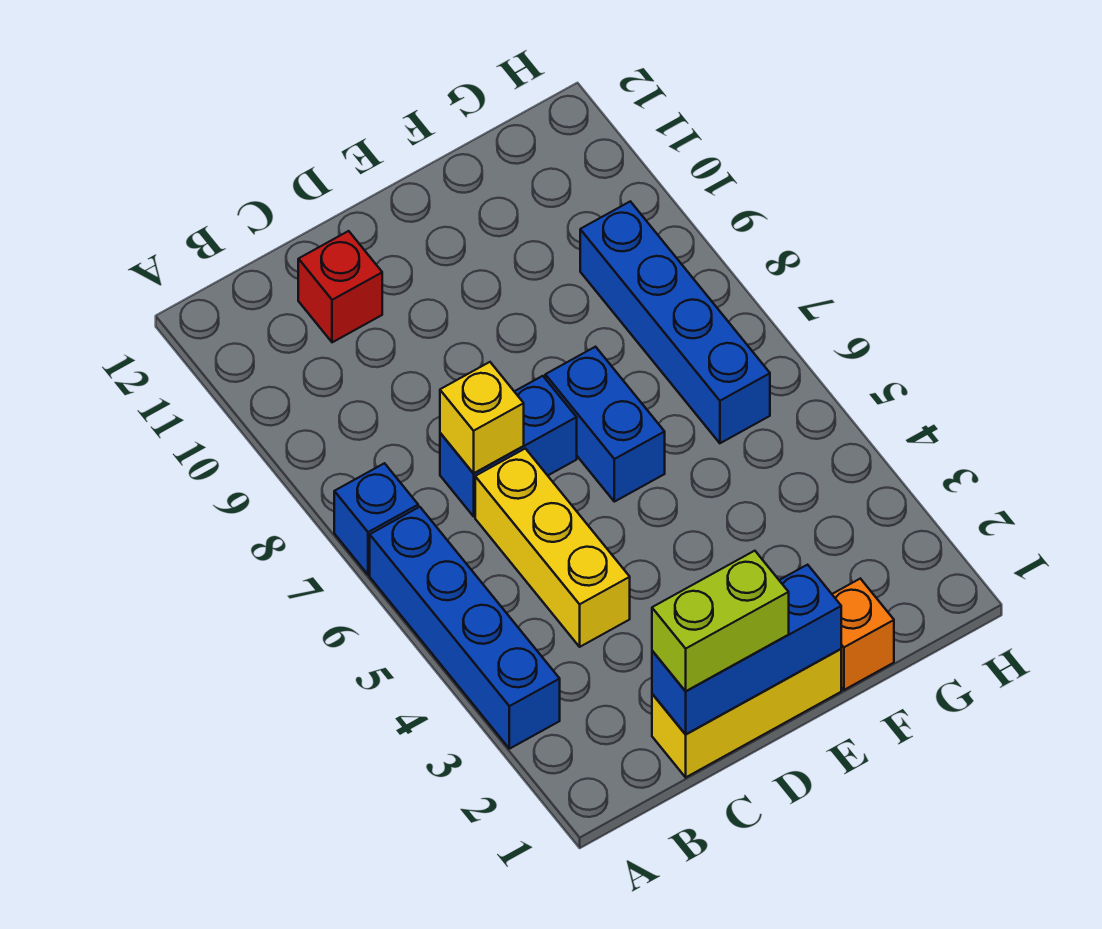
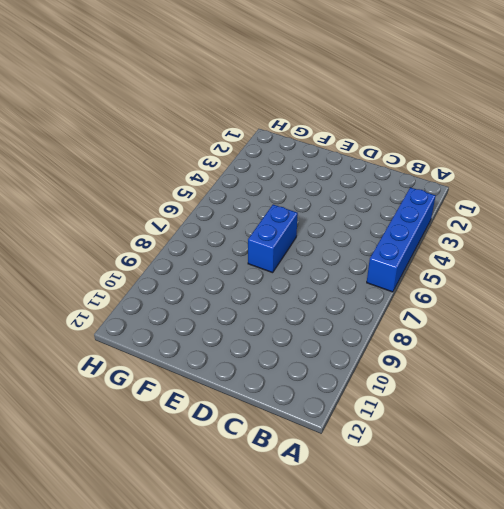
none -> blue brick A7 level 1
none -> yellow brick C1:E1 level 1
none -> yellow brick C4:C6 level 1

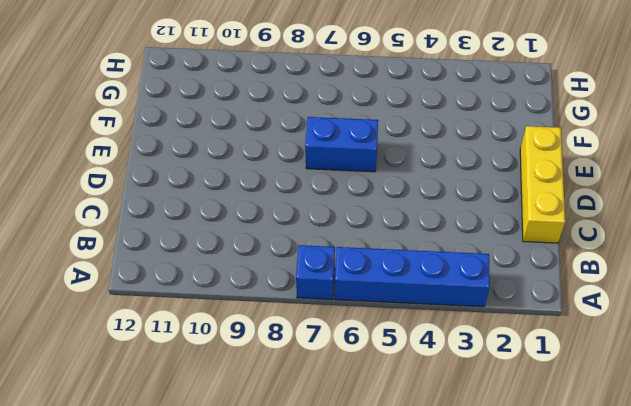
none -> yellow brick C4:C6 level 1
none -> blue brick C7:D7 level 1
none -> red brick C11 level 1

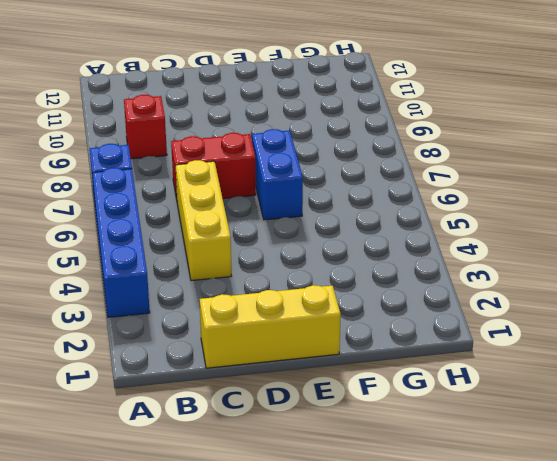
red brick B9 level 1 -> red brick C11 level 1
red brick C7:D7 level 1 -> blue brick C7:D7 level 1
none -> orange brick F1 level 1
none -> blue brick G6:G9 level 1
none -> blue brick C1:E1 level 2

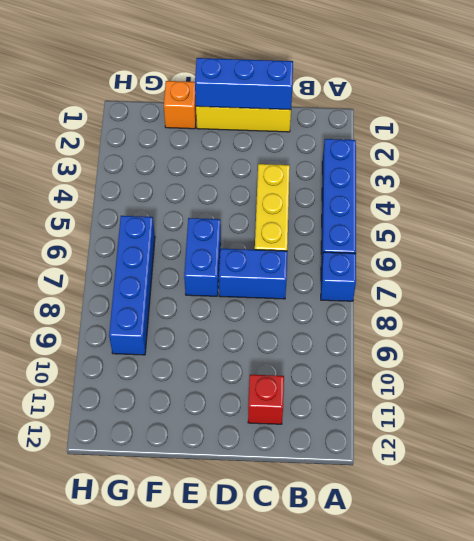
none -> yellow brick C7 level 2
none -> lime brick C1:D1 level 3

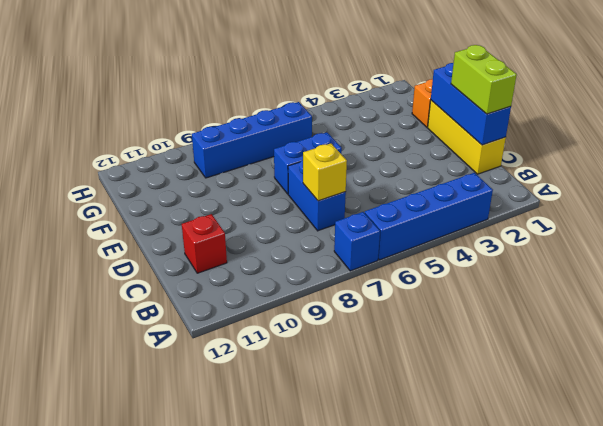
none -> yellow brick C4:C6 level 1

